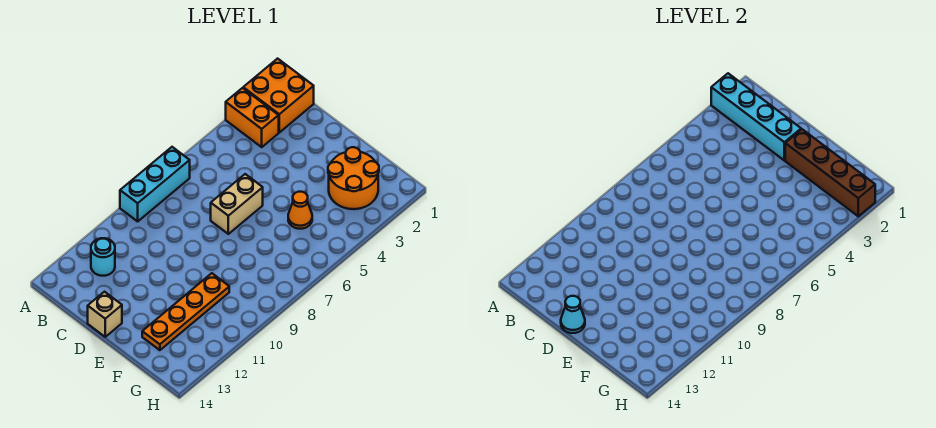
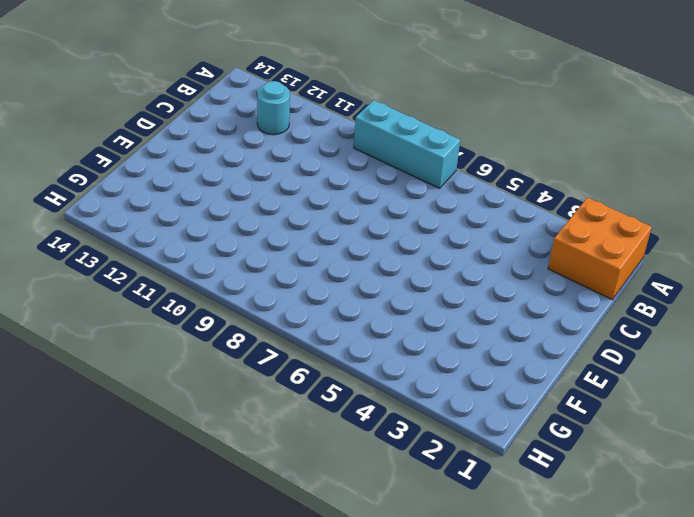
none -> orange brick A3:B3 level 1
none -> tan brick D6:D7 level 1
none -> tan brick D14 level 1

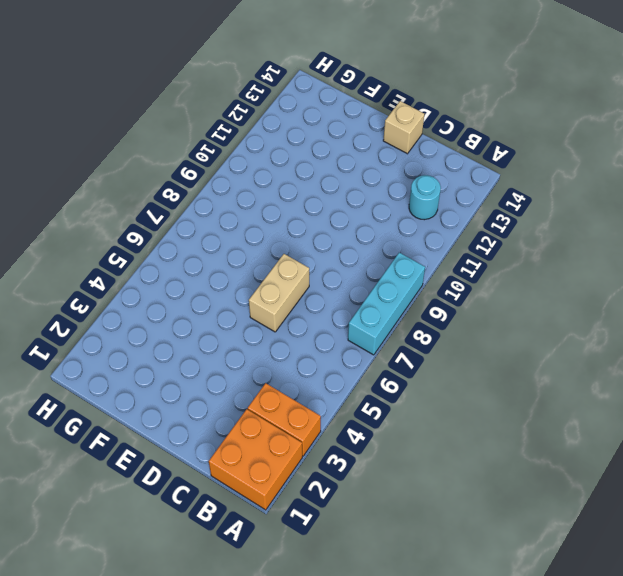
none -> orange round brick F2:G3 level 1
none -> orange cone F5 level 1
none -> orange plate F10:F13 level 1

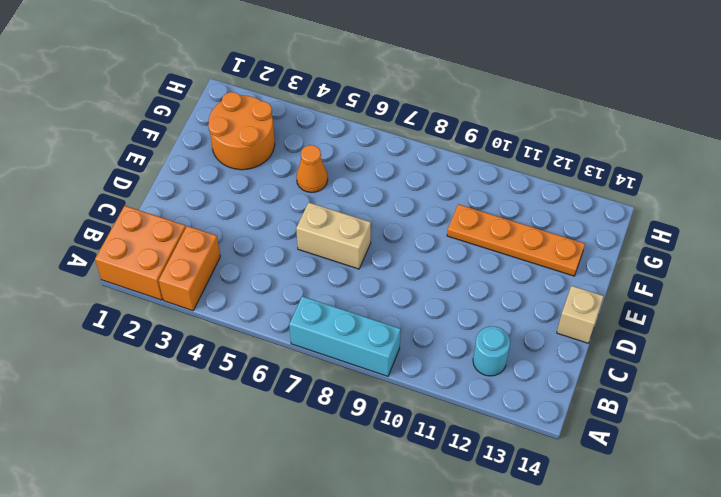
none -> cyan brick A2:D2 level 2
none -> cyan cone D14 level 2
none -> brown brick E2:H2 level 2

